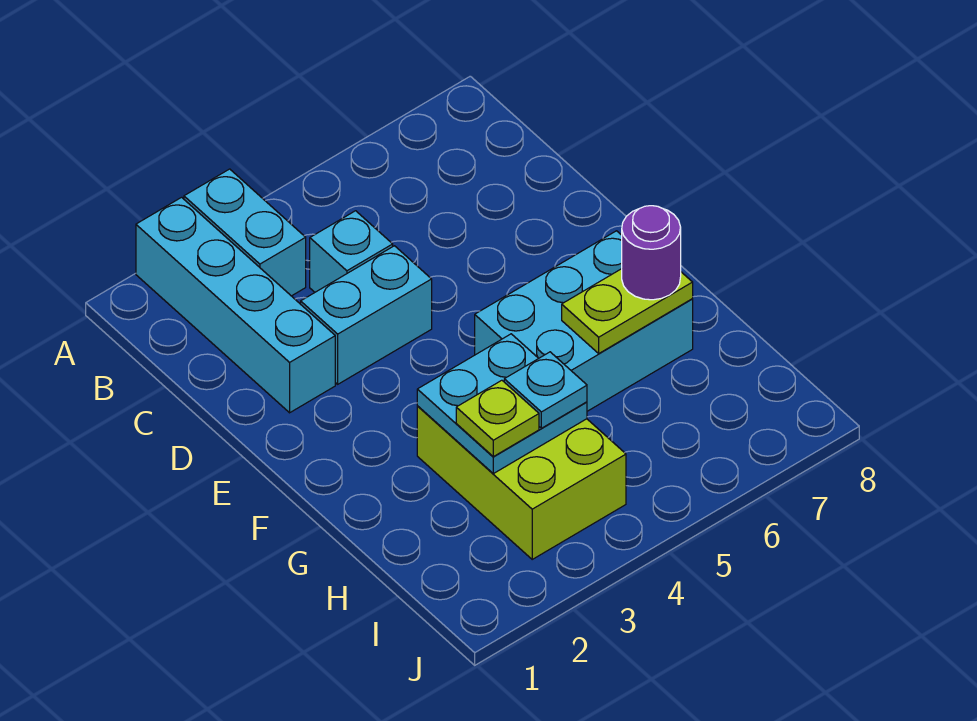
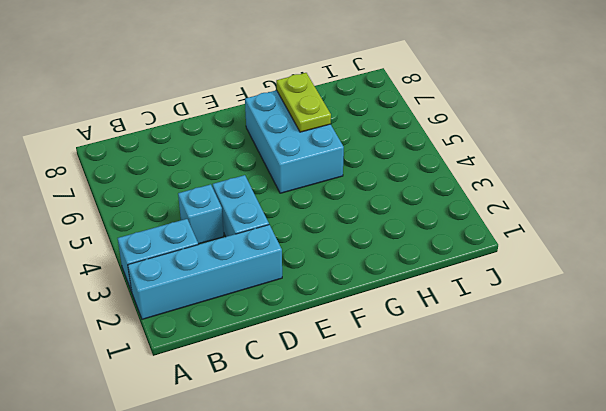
none -> lime brick G3:I4 level 1
none -> cyan plate G3:H4 level 2

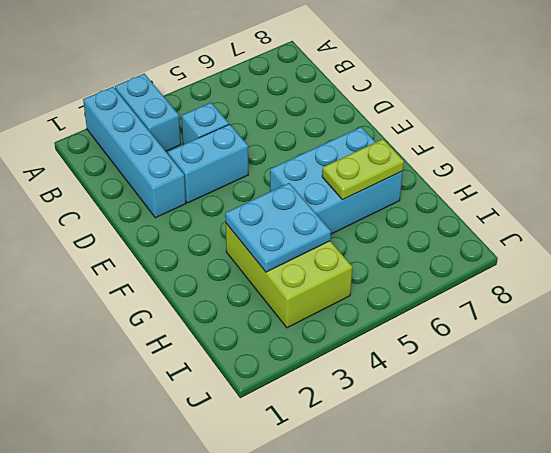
none -> purple round brick G7 level 3
none -> lime plate H3 level 3

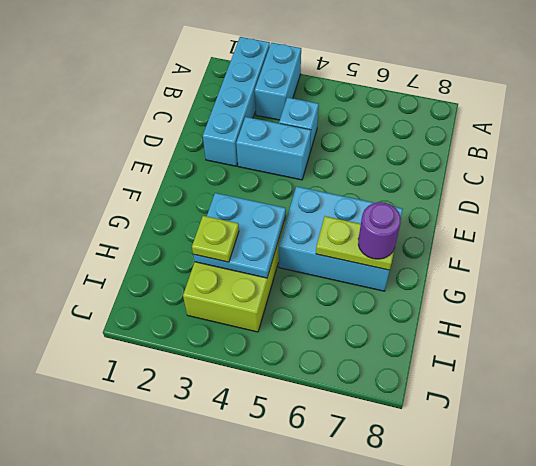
none -> cyan plate H4 level 3

